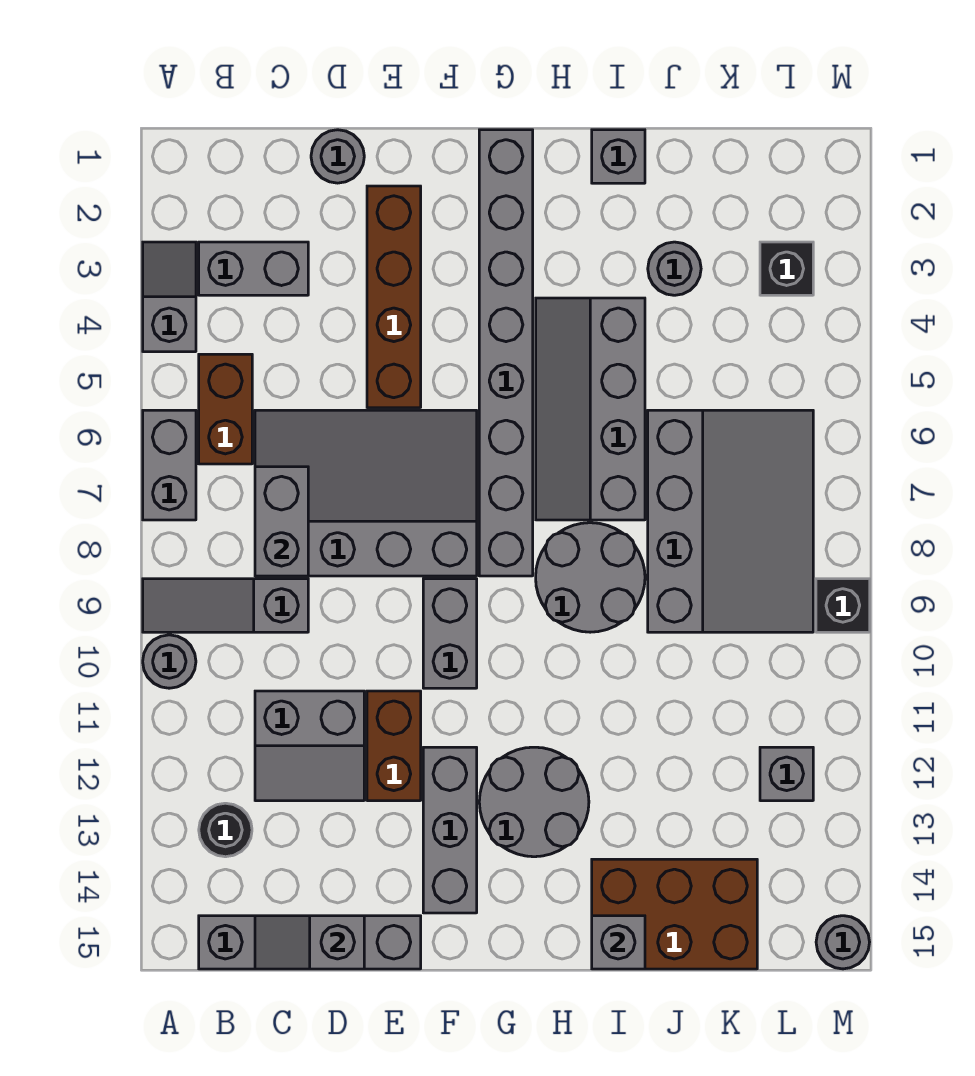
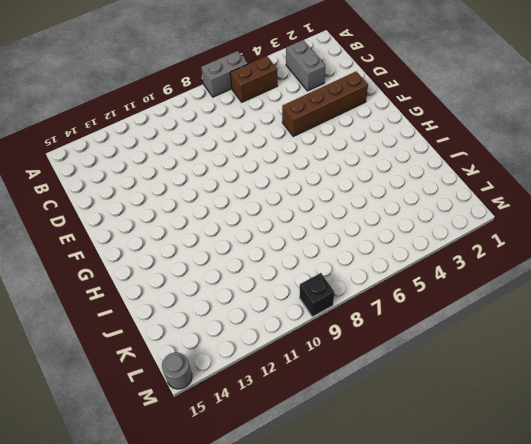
none -> grey slope A3:A4 level 1 top 4
none -> grey slope A9:C9 level 1 top C
none -> grey round brick A10 level 1
none -> black round brick B13 level 1

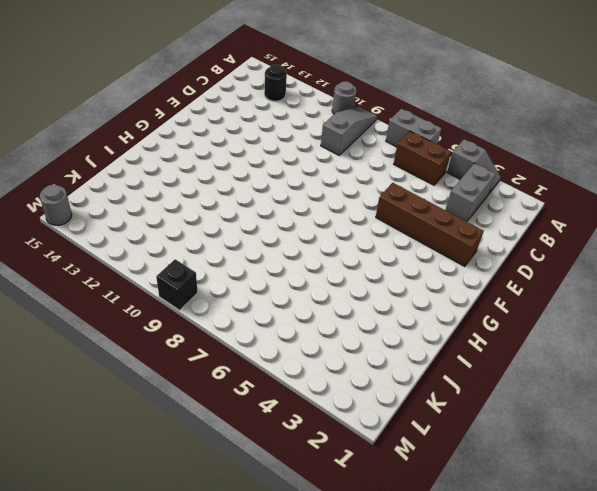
none -> grey brick B15:E15 level 1
none -> grey slope C6:F8 level 1 top 8
none -> grey slope C11:D12 level 1 top 11
none -> grey round brick D1 level 1

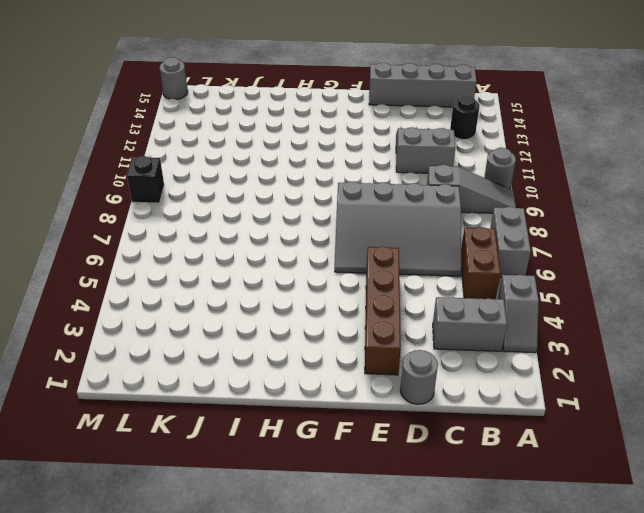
none -> brown brick E11:E12 level 1
none -> grey brick F9:F10 level 1
none -> grey brick F12:F14 level 1
none -> grey brick G1:G8 level 1

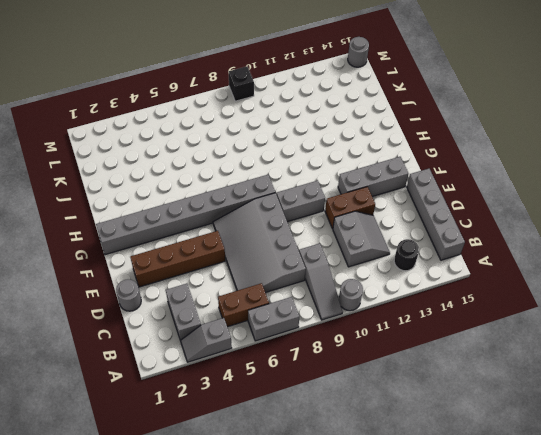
none -> grey round brick G12:H13 level 1
none -> grey slope H4:I7 level 1 top I
none -> grey round brick H8:I9 level 1
none -> grey brick I1 level 1

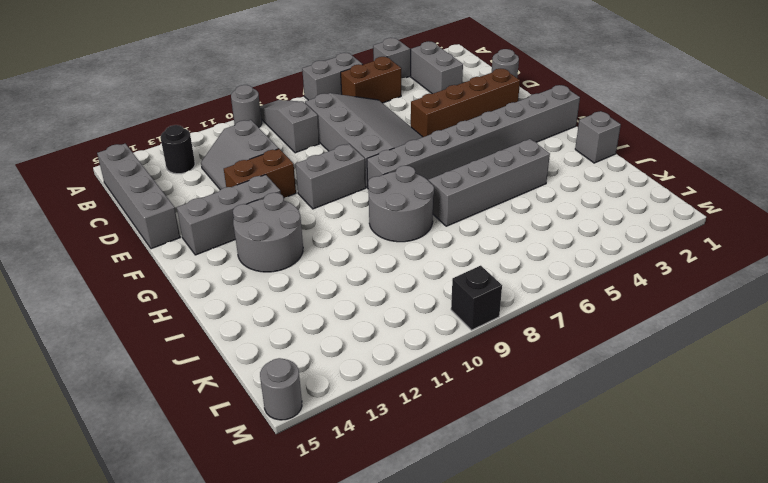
none -> brown brick I14:K15 level 1
none -> grey round brick J3 level 1
none -> grey slope J6:L9 level 1 top J
none -> black brick L3 level 1

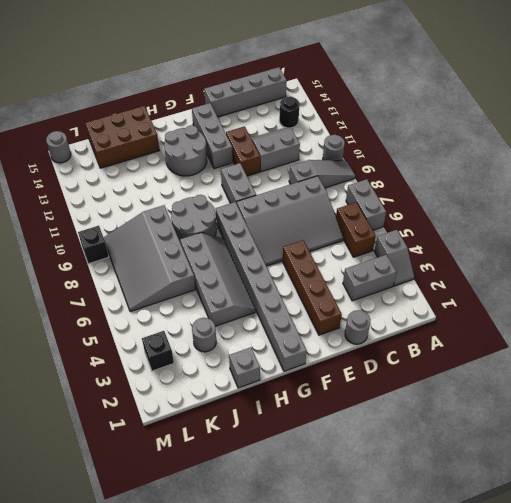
none -> grey brick L12 level 1
none -> grey brick C7:C8 level 2
none -> grey slope C15:D15 level 2 top D
none -> grey brick I15 level 2

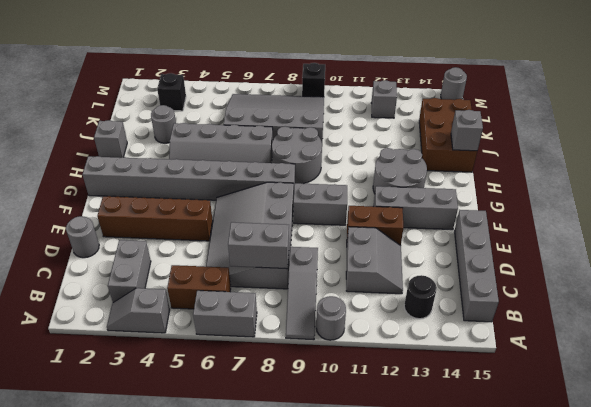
none -> grey slope C15:D15 level 2 top D

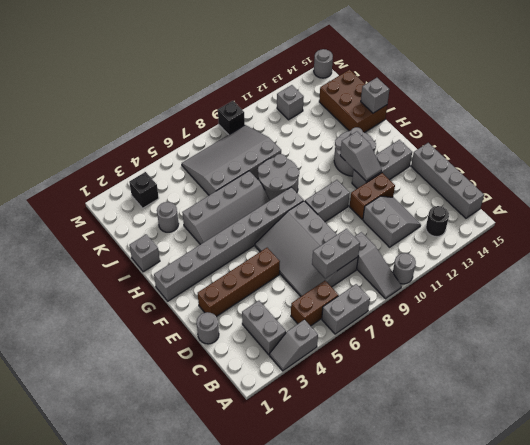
grey slope F12:G12 level 2 top G -> grey slope C15:D15 level 2 top D

